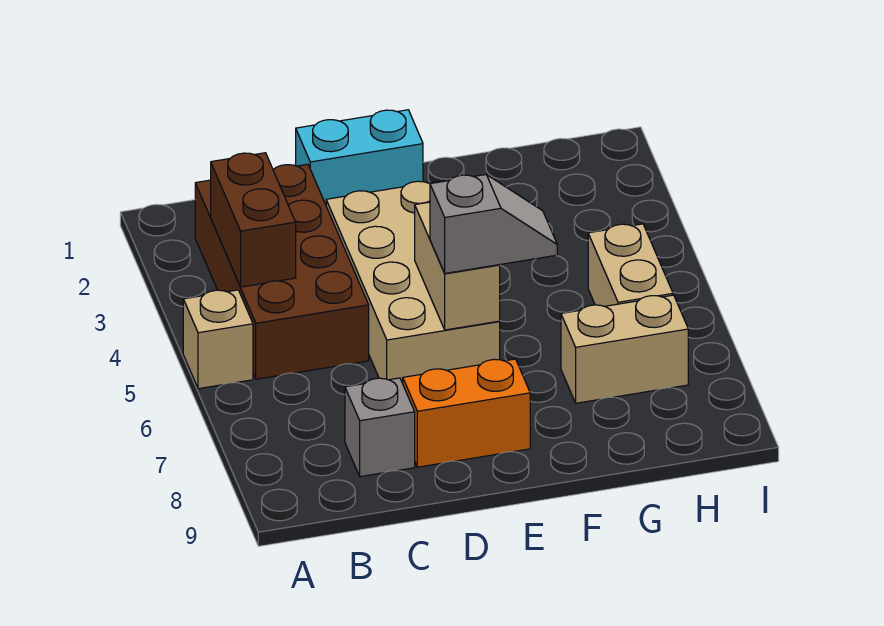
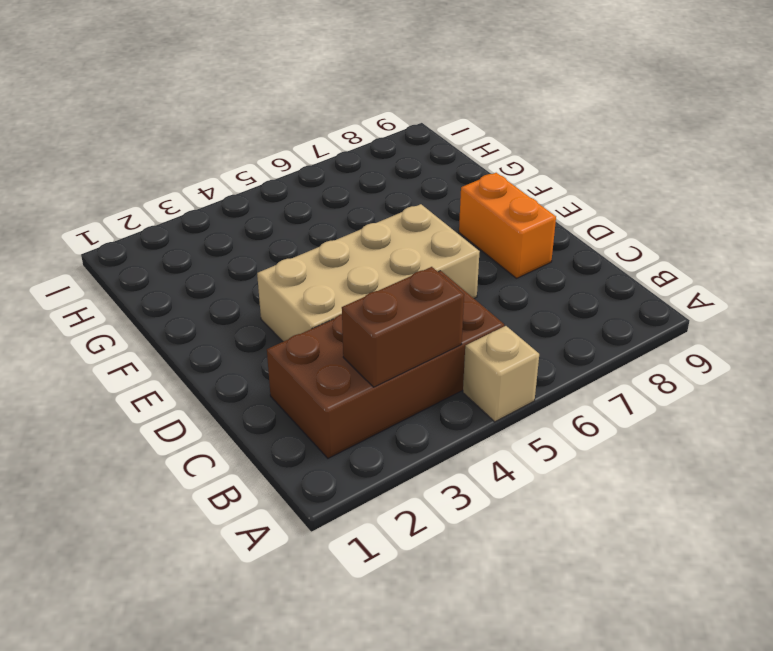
none -> grey brick C8 level 1
none -> cyan brick D1:E1 level 1

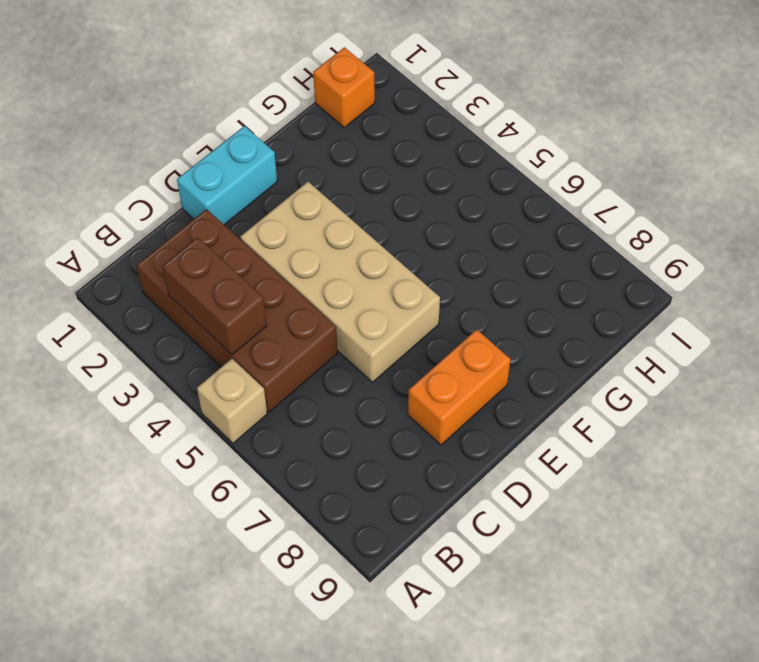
orange brick H1 level 1 -> none
none -> grey brick C8 level 1
none -> tan brick G7:H7 level 1

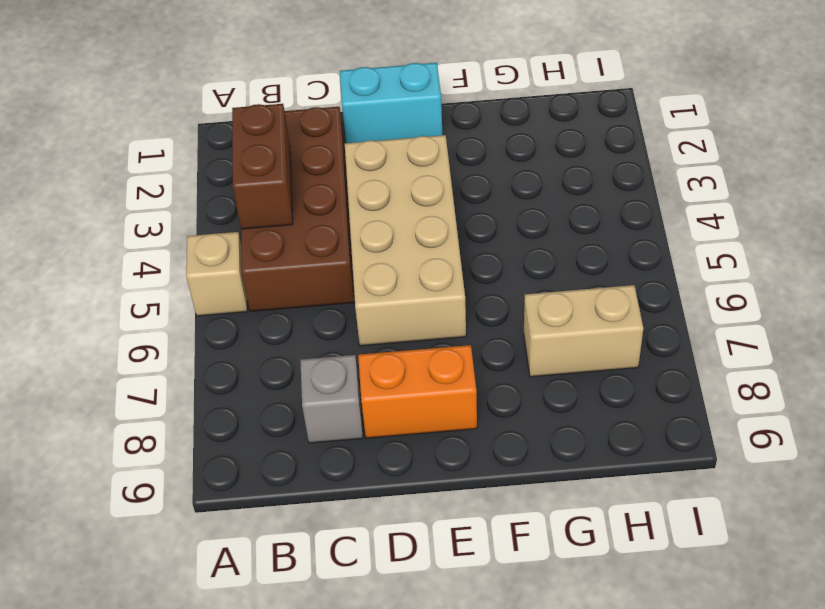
none -> tan brick H5:H6 level 1
none -> tan brick E5:E6 level 2

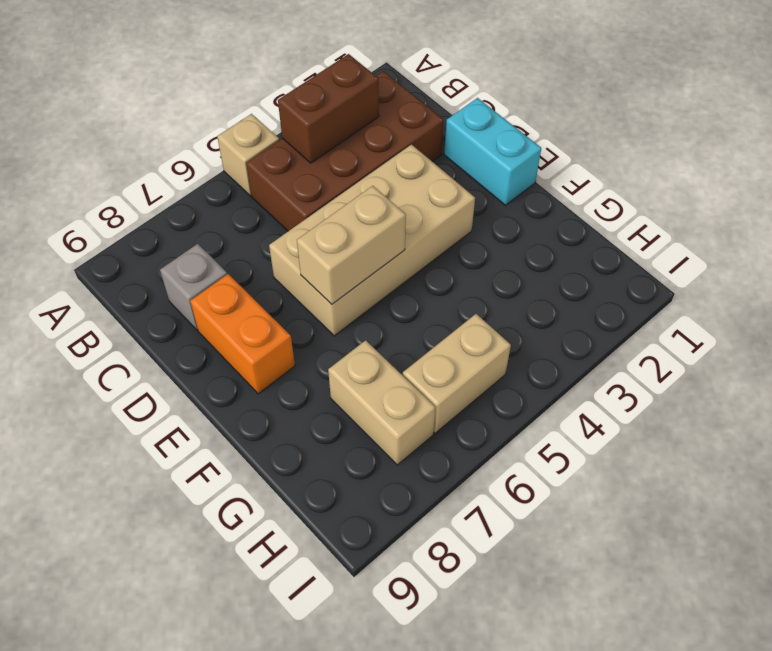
none -> grey slope E6:F6 level 3 top E

